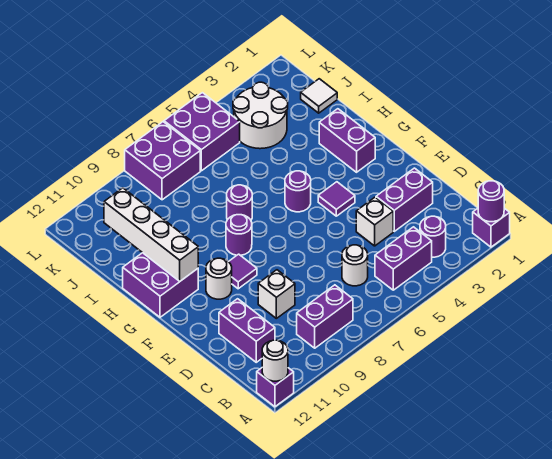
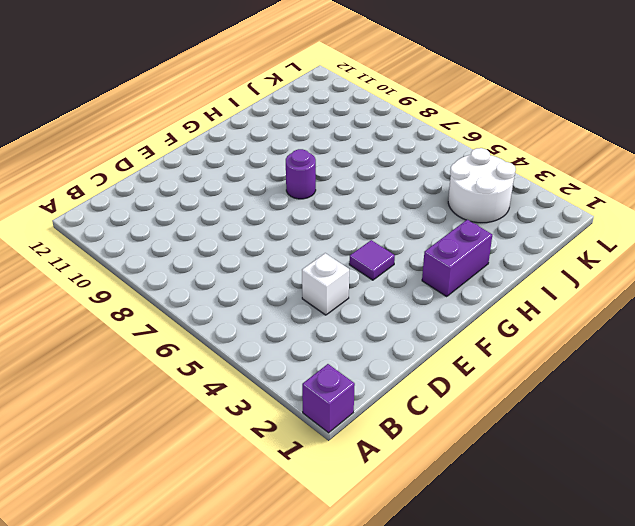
none -> purple brick A12 level 1
none -> purple round brick B3 level 1
none -> purple brick B4:B5 level 1

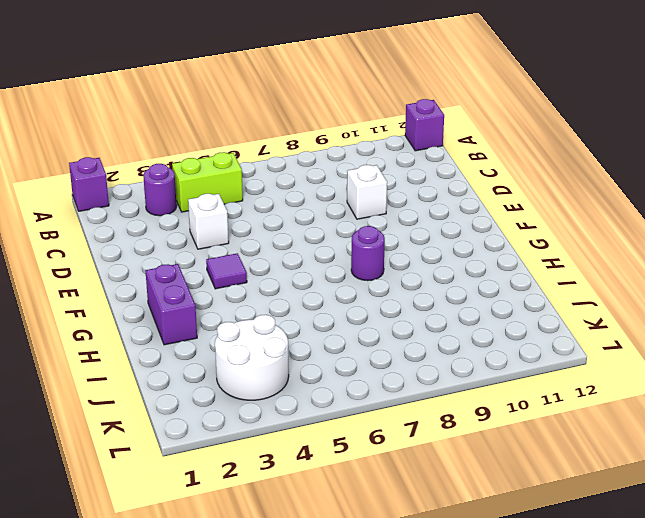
lime brick B4:B5 level 1 -> purple brick B4:B5 level 1
none -> purple brick B8:B9 level 1
none -> white round brick C6 level 1
none -> purple brick C11:D11 level 1

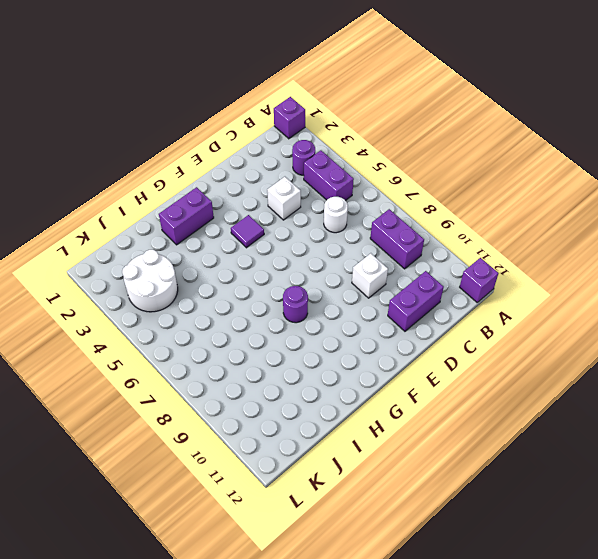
none -> purple brick D2:D3 level 1
none -> purple tile F9 level 1
none -> white round brick F10 level 1

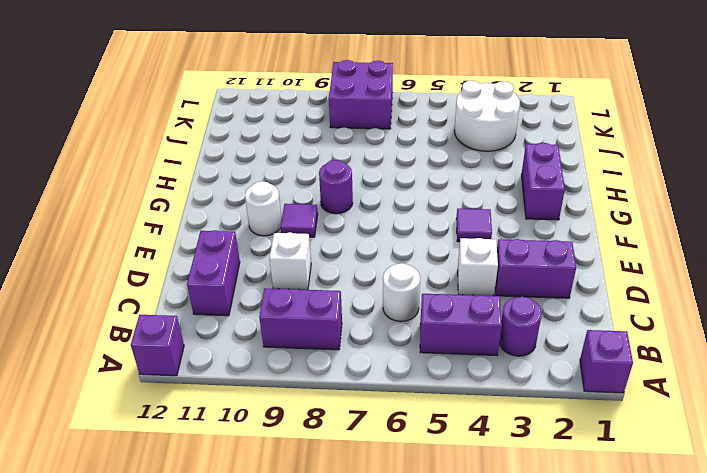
none -> purple round brick G5 level 1
none -> purple brick G11:H12 level 1
none -> purple round brick H7 level 1

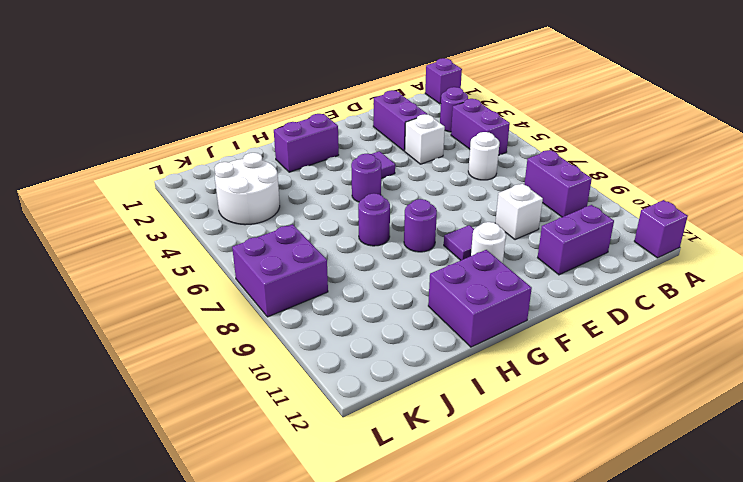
none -> white tile J1 level 1
none -> purple brick K5:L6 level 1
none -> purple round brick A1 level 2

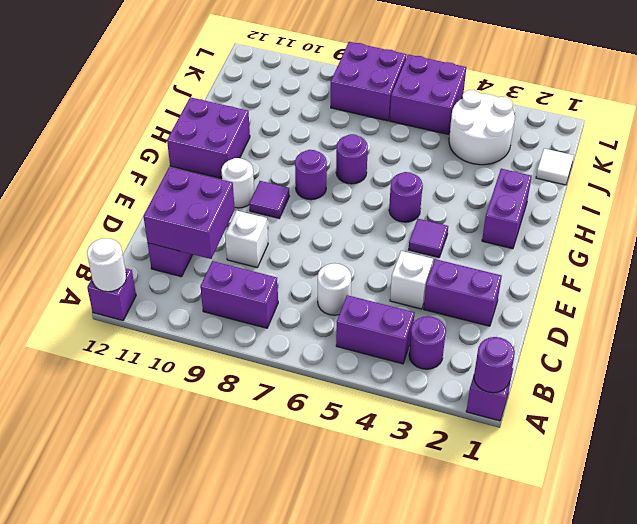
purple brick C10:D11 level 2 -> none
none -> white brick G11:J11 level 2

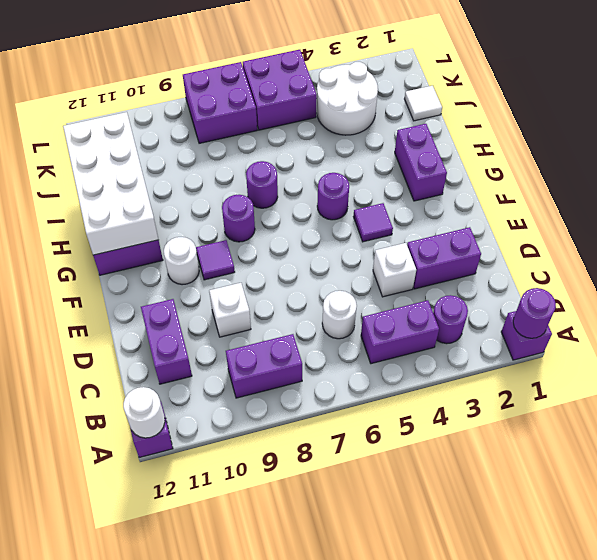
white brick G11:J12 level 2 -> white brick G11:J11 level 2

